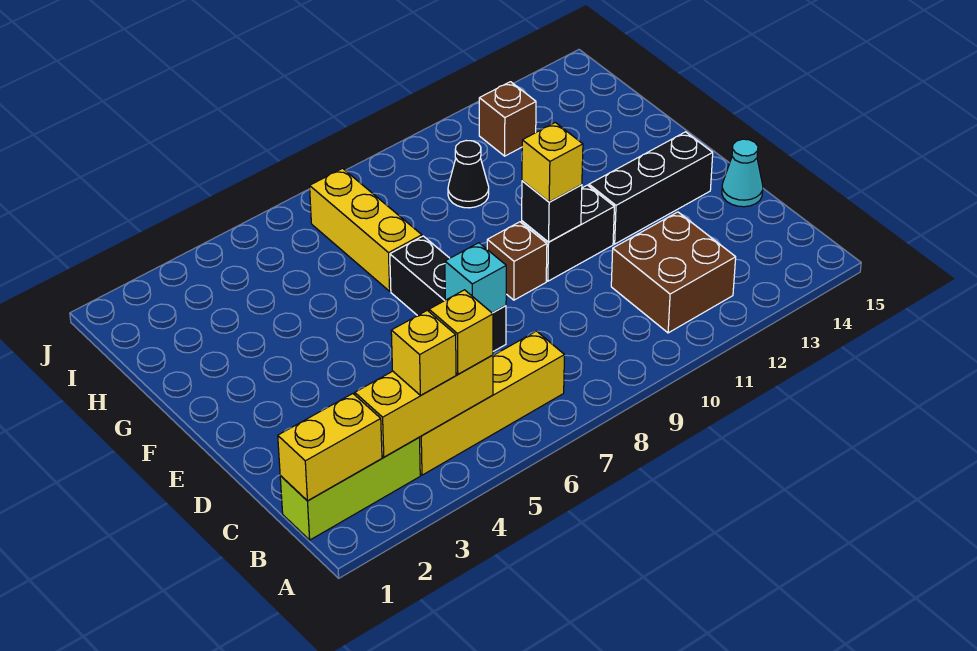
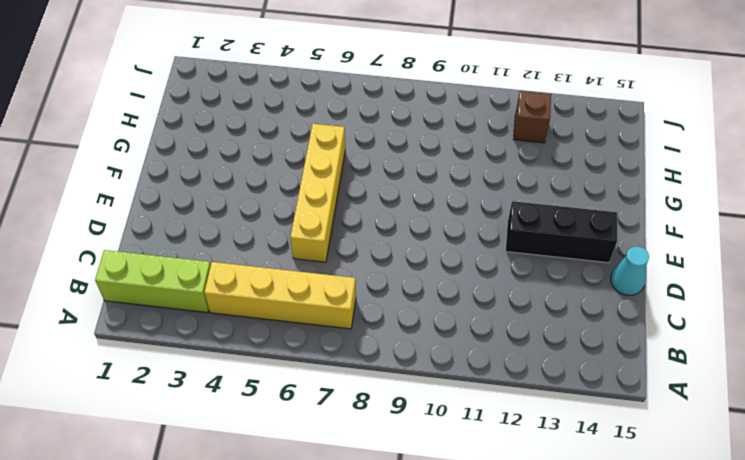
yellow brick D6:G6 level 1 -> none
none -> brown brick B11:C12 level 1
none -> black brick D7:F7 level 1
none -> brown brick E9 level 1

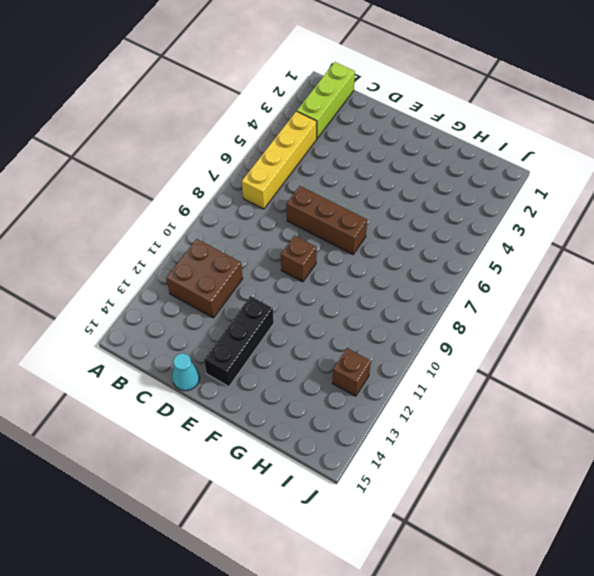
brown brick D7:F7 level 1 -> black brick D7:F7 level 1
none -> black brick E10:E11 level 1
none -> yellow brick G7:I7 level 1
none -> black cone H10 level 1

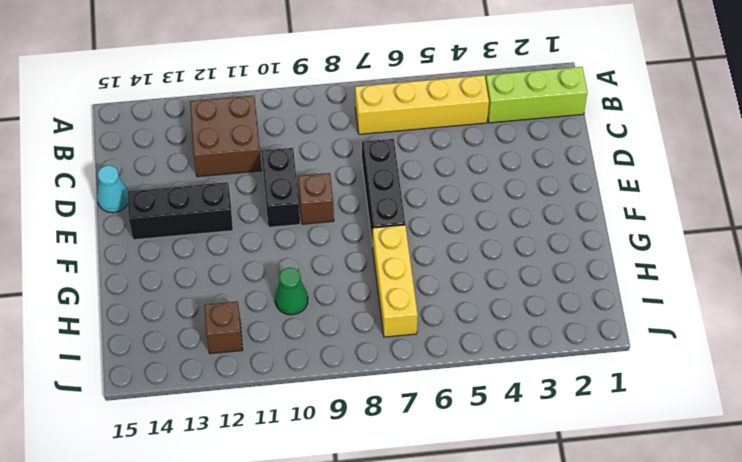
black brick D10:E10 level 1 -> black brick E10:E11 level 1
green cone H10 level 1 -> black cone H10 level 1
none -> yellow brick B1:B2 level 2
none -> yellow brick B3:B5 level 2
none -> cyan brick D7 level 2

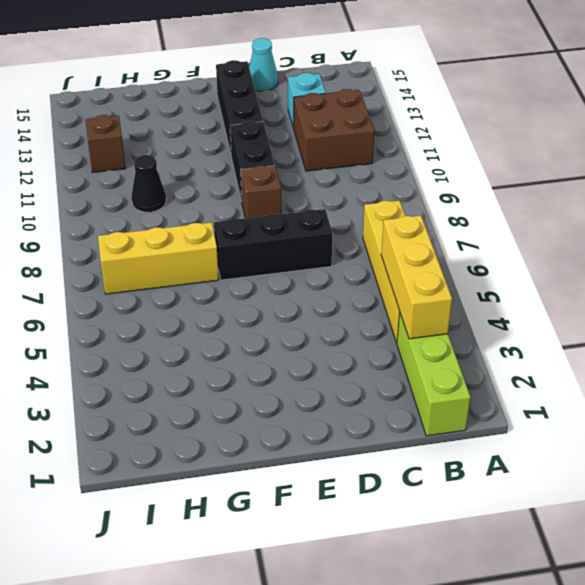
cyan brick C13 level 1 -> cyan brick D7 level 2
none -> yellow brick B1:B2 level 2
none -> black brick E10 level 2
none -> yellow brick B4 level 3

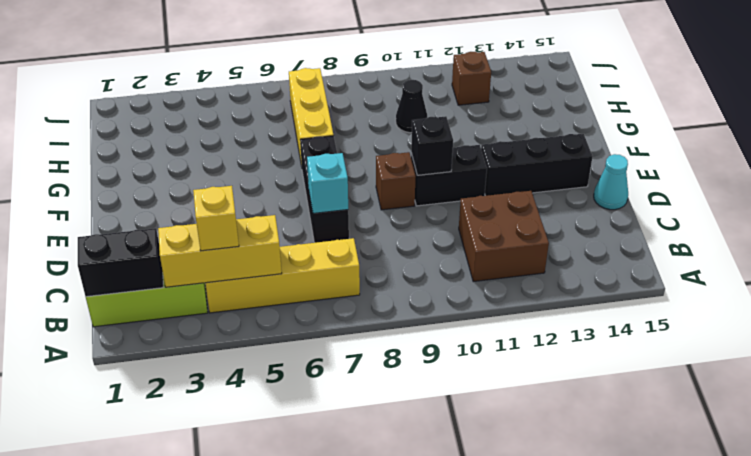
black brick B1:B2 level 2 -> yellow brick B1:B2 level 2
none -> yellow brick B5 level 3
none -> yellow brick E10 level 3

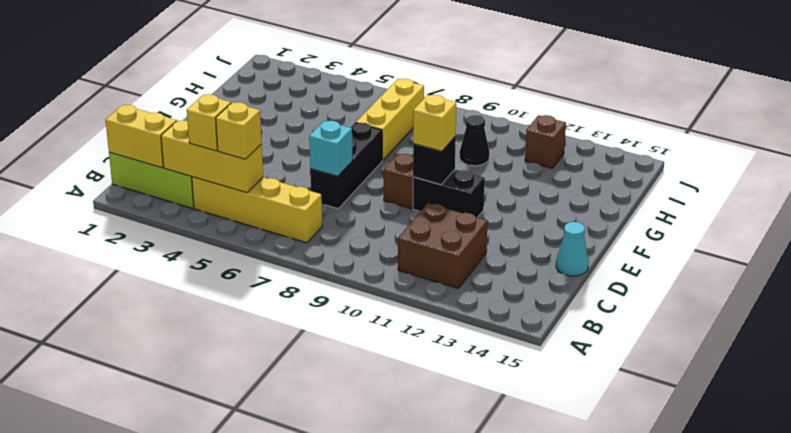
none -> black brick E12:E14 level 1

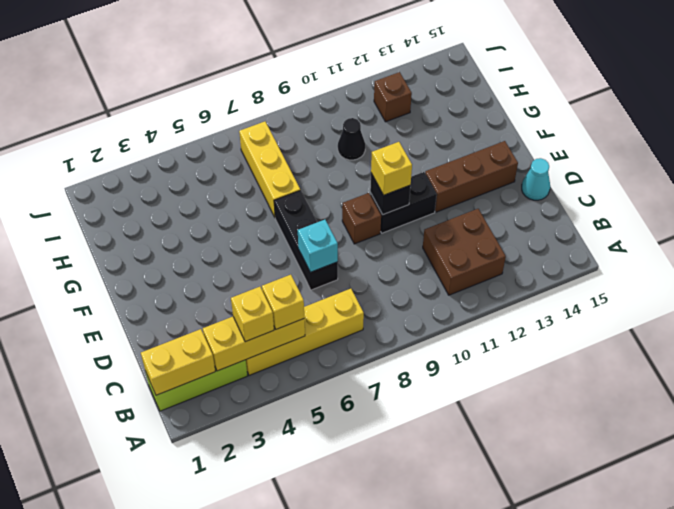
brown brick E12:E14 level 1 -> black brick E12:E14 level 1

